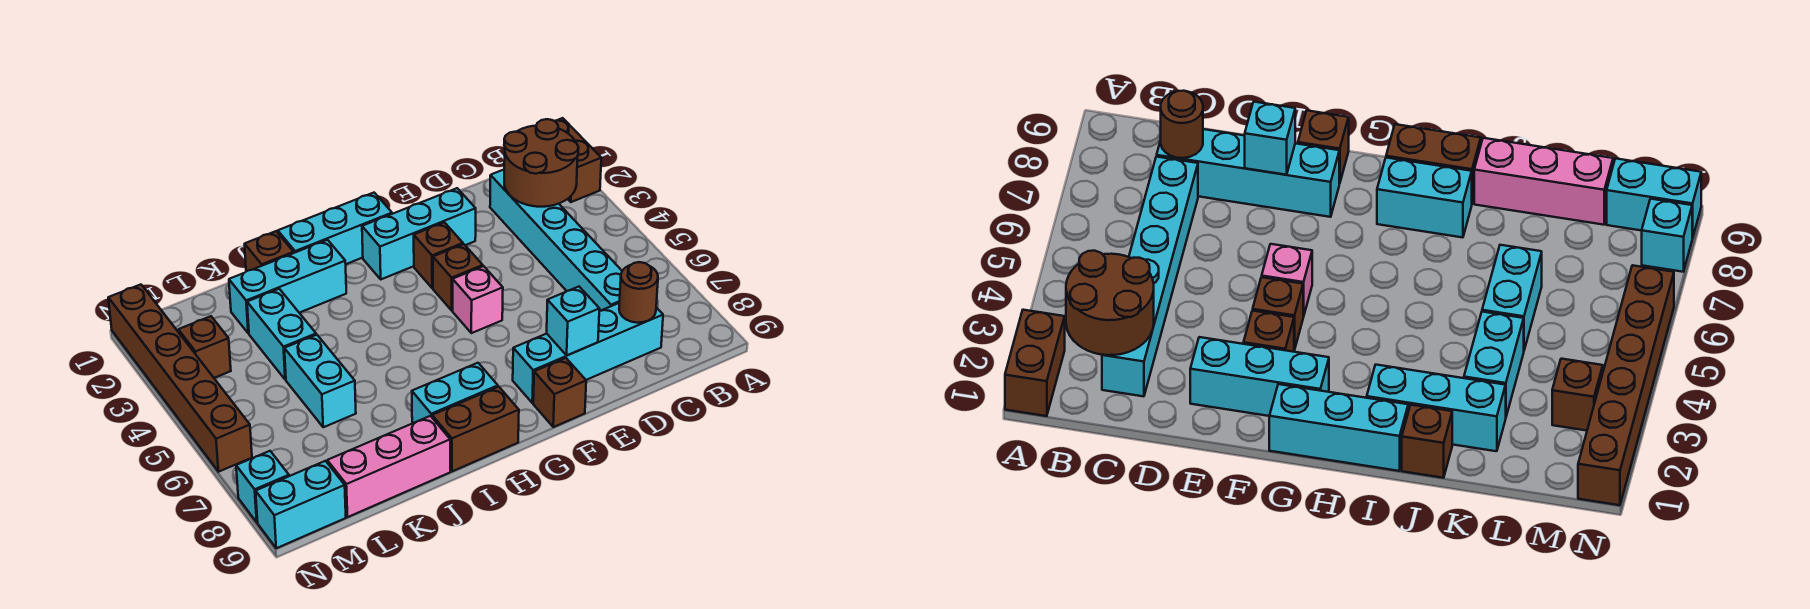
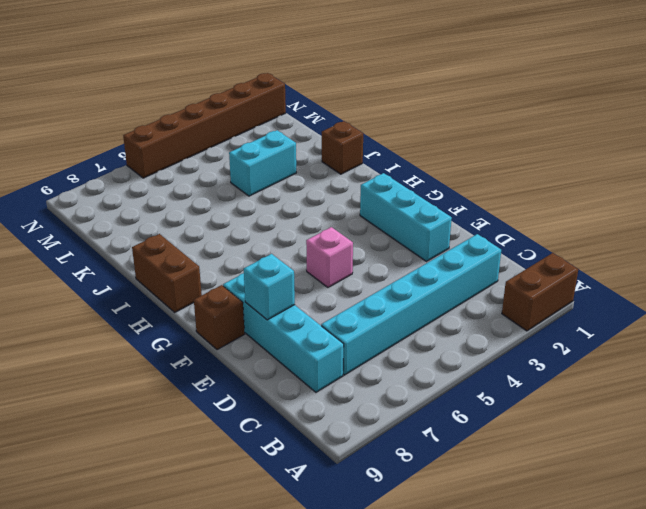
none -> brown brick F3 level 1
none -> brown brick F4 level 1
none -> cyan brick G1:I1 level 1

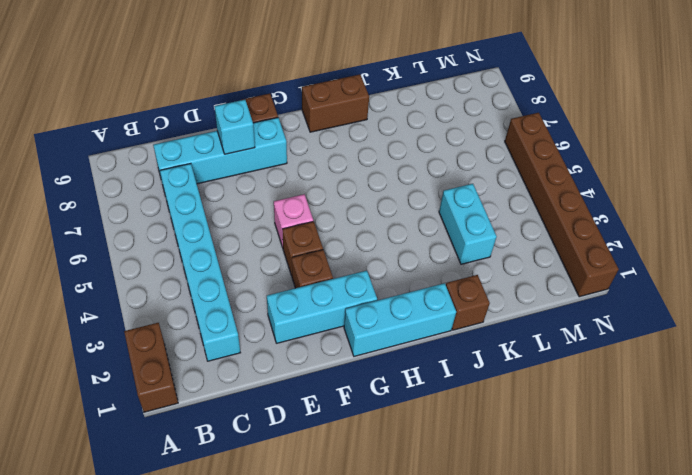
none -> cyan brick H8:I8 level 1
none -> cyan brick I2:K2 level 1
none -> pink brick J9:L9 level 1

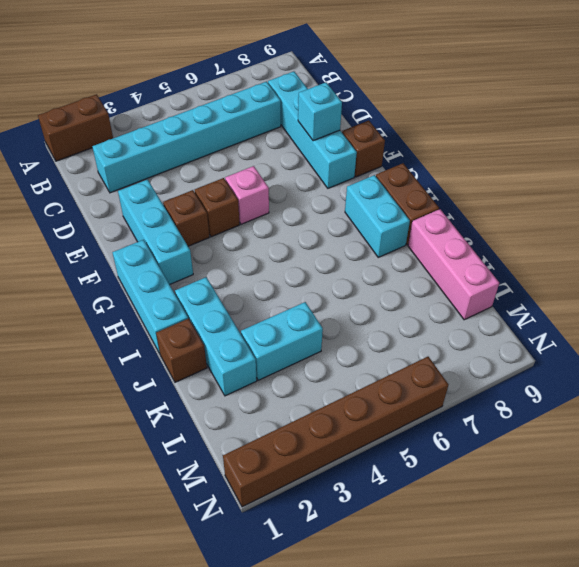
none -> cyan brick K5:K6 level 1
none -> brown brick M3 level 1
none -> cyan brick M9:N9 level 1

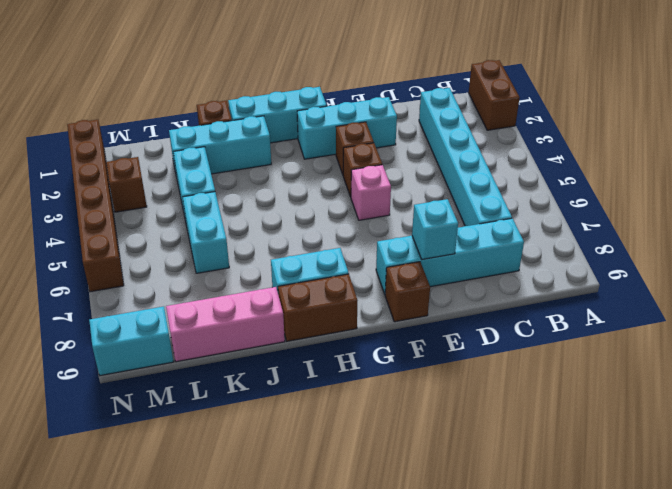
none -> cyan brick N8 level 1
none -> brown round brick B2:C3 level 2
none -> brown round brick C8 level 2

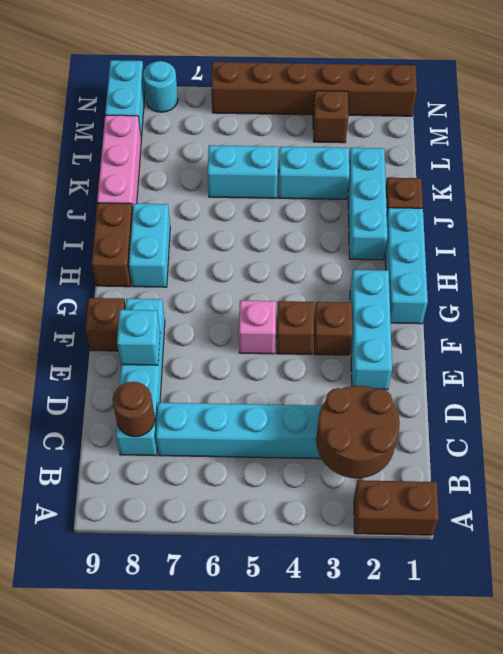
cyan round brick N8 level 1 -> cyan brick N8 level 1

